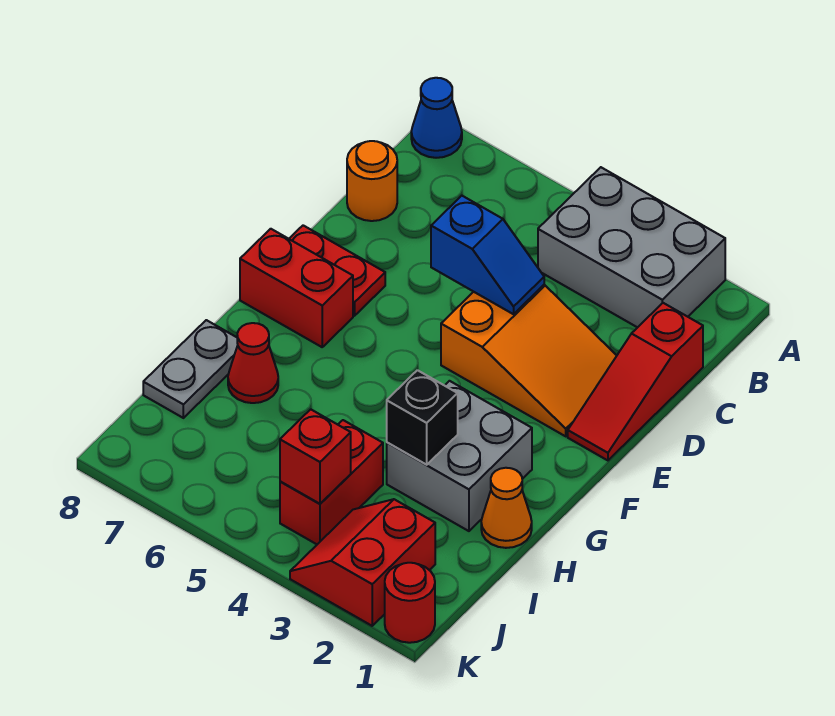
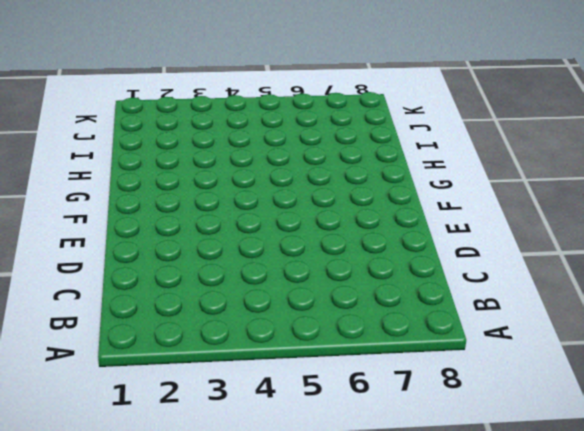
none -> grey brick A2:B4 level 1
none -> blue cone A8 level 1
none -> red slope C1:E1 level 1 top C

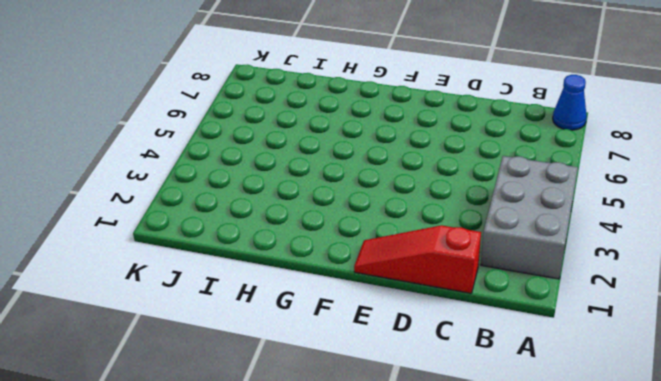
none -> orange round brick C8 level 1
none -> orange slope D2:E4 level 1 top 4
none -> red plate E7:E8 level 1

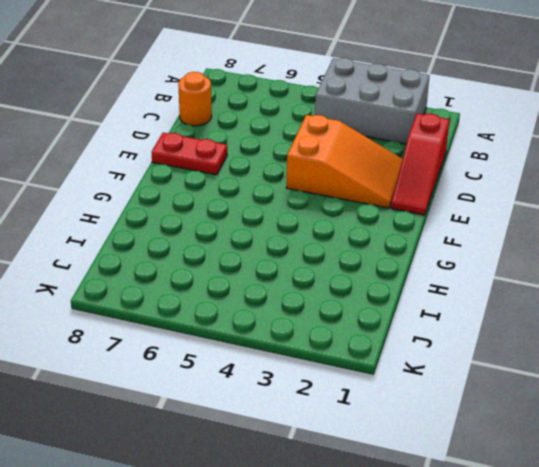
none -> blue cone A8 level 1
none -> red brick F7:F8 level 1
none -> grey brick G2:H3 level 1

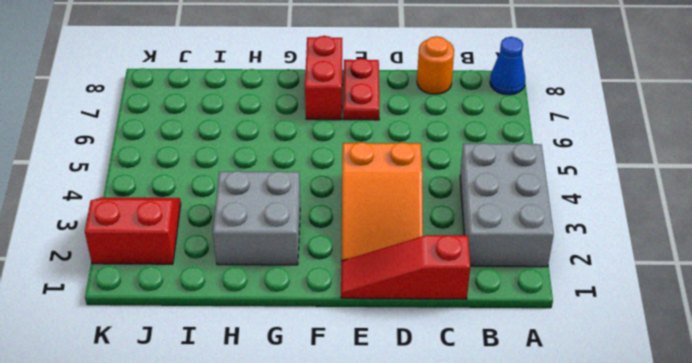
none -> orange cone H1 level 1
none -> red cone H7 level 1
none -> grey plate H8:I8 level 1

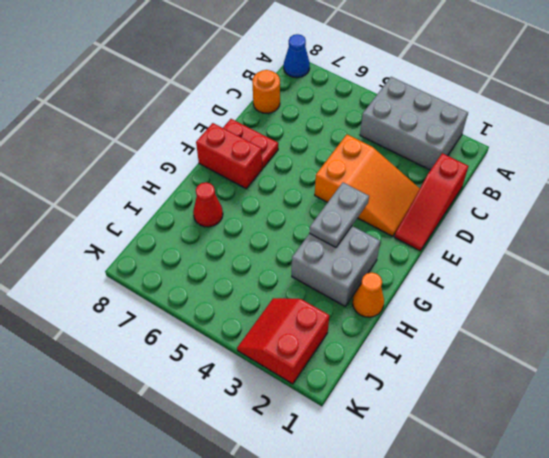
grey plate F3:G3 level 2 -> grey plate H8:I8 level 1
none -> red brick I4:J4 level 1
none -> red round brick K1 level 1
none -> blue slope D4:D5 level 2 top 5

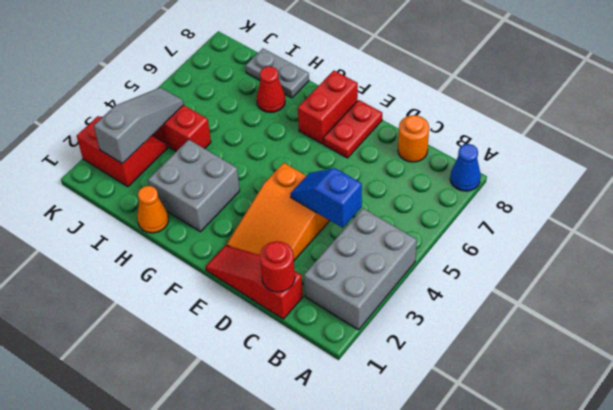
red round brick C1 level 2 -> red round brick K1 level 1
blue slope C4:D4 level 2 top C -> blue slope D4:D5 level 2 top 5
grey slope J2:J4 level 2 top 2 -> red brick J4 level 2
none -> black brick H3 level 2

